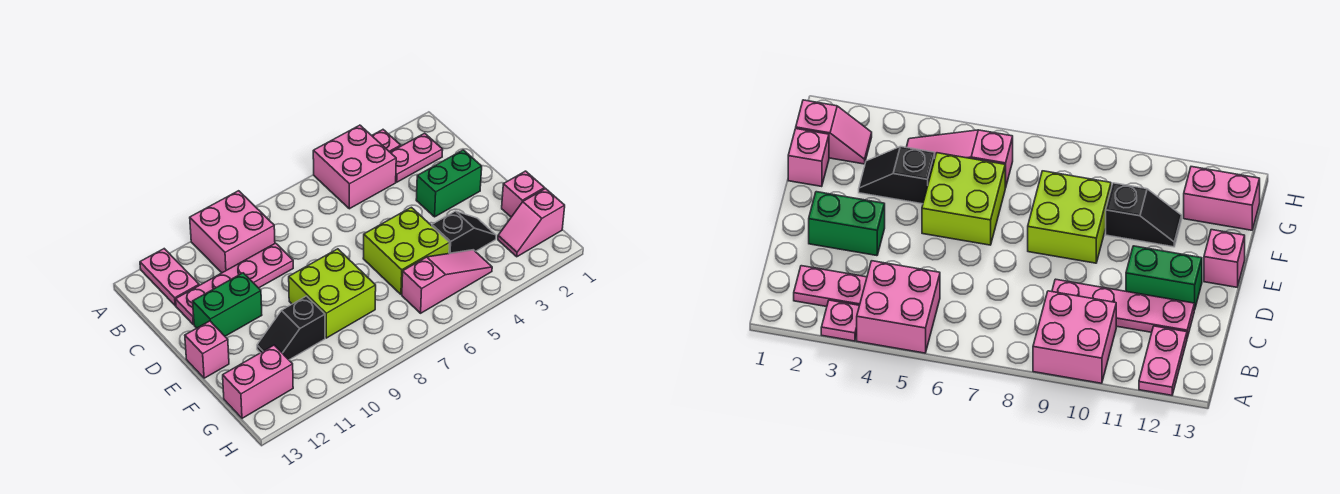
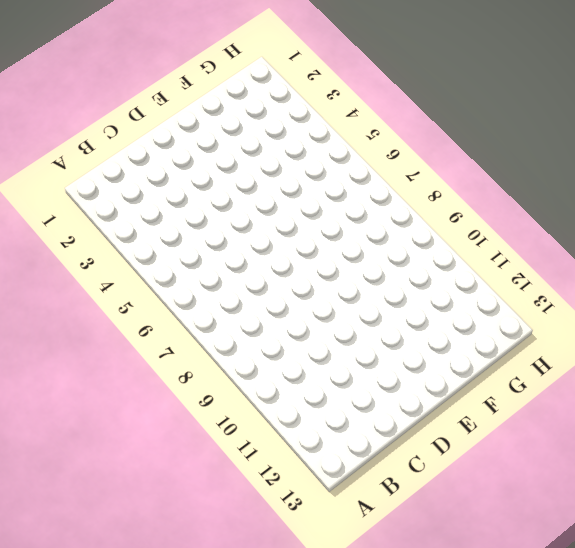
none -> pink plate A3 level 1
none -> pink brick A4:B5 level 1
none -> pink brick A9:B10 level 1

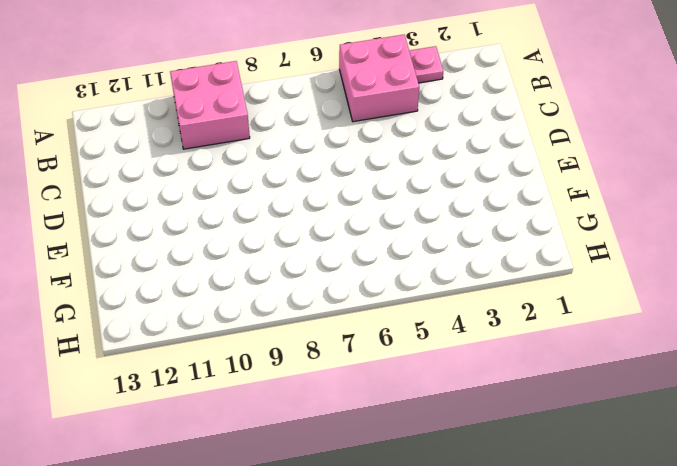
none -> pink plate A12:B12 level 1
none -> pink plate B2:B3 level 1
none -> pink plate C9:C12 level 1

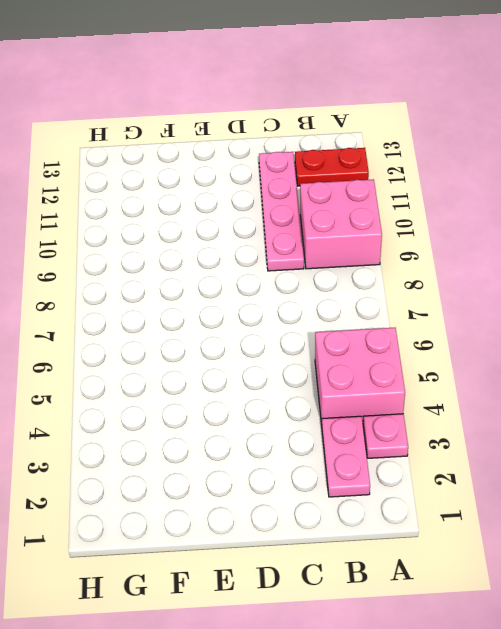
red plate A12:B12 level 1 -> pink plate A12:B12 level 1
none -> green brick D2:D3 level 1
none -> green brick D11:D12 level 1
none -> lime brick E5:F6 level 1

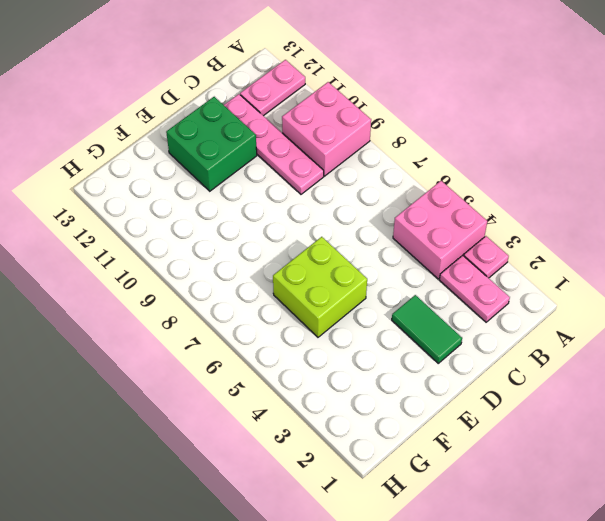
green tile D2:D3 level 1 -> green brick D2:D3 level 1
green brick D11:E12 level 1 -> green brick D11:D12 level 1
none -> lime brick E8:F9 level 1
none -> pink brick E13 level 1
none -> pink brick F1 level 1

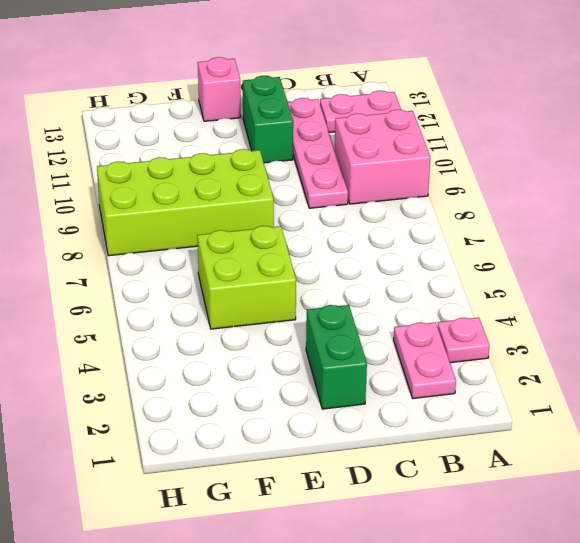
lime brick E8:H9 level 1 -> lime brick E8:F9 level 1
none -> pink brick A4:B5 level 1
none -> pink brick F1 level 1
none -> black slope F3:F4 level 1 top 4

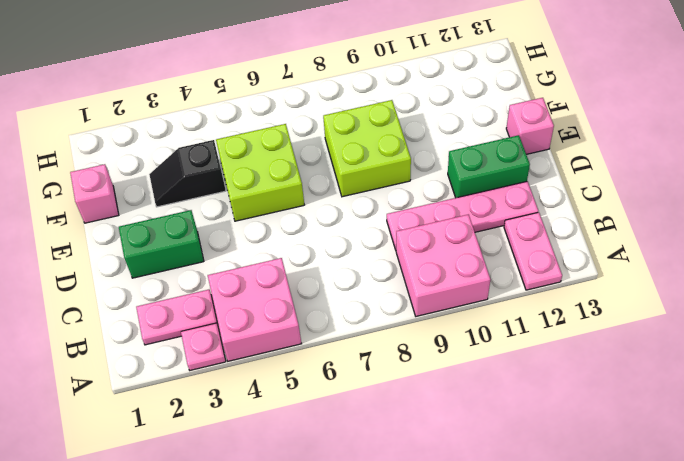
none -> black slope F10:F11 level 1 top 10
none -> pink slope G1:G2 level 1 top 1
none -> pink slope G4:G6 level 1 top 6

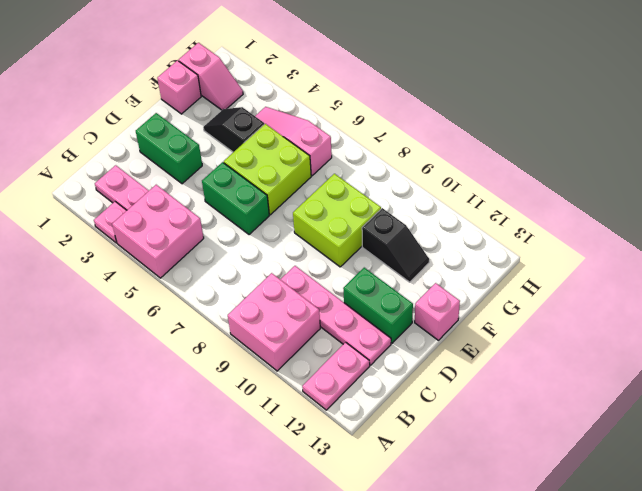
green brick D5:D6 level 1 -> none
none -> pink brick G12:G13 level 1

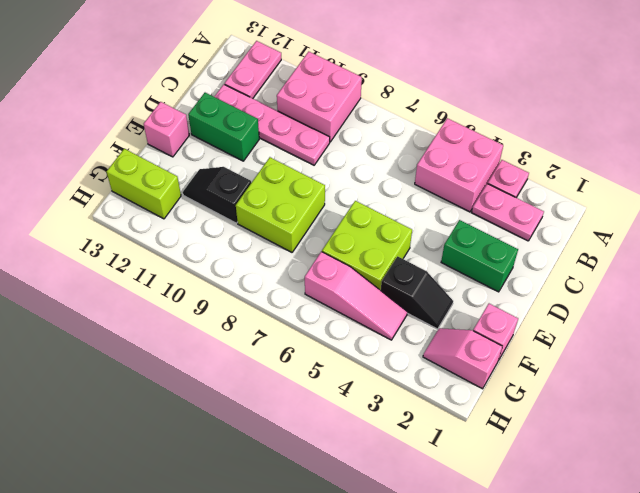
lime brick G12:G13 level 1 -> pink brick G12:G13 level 1

